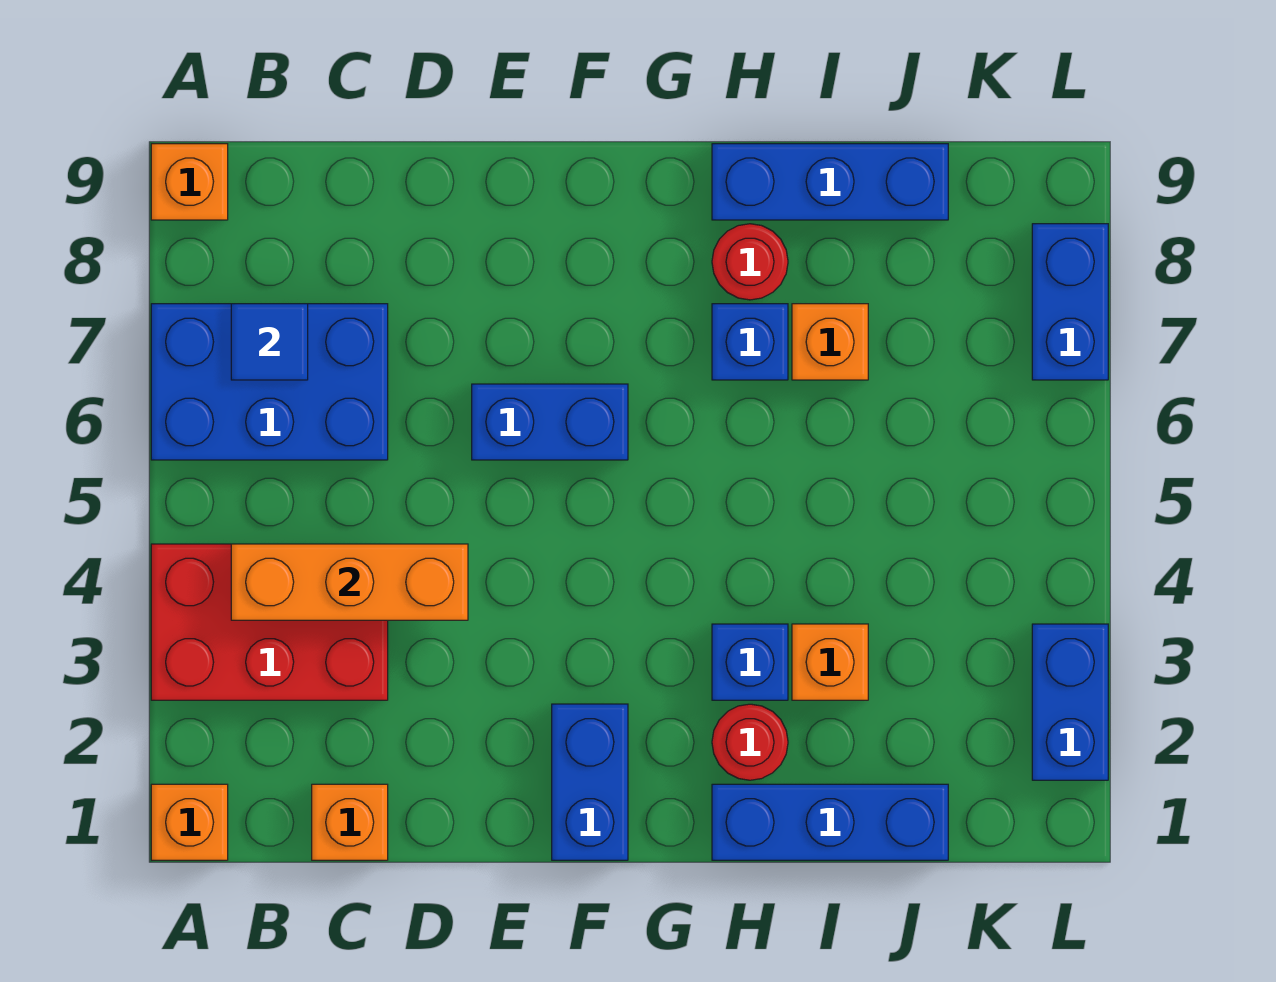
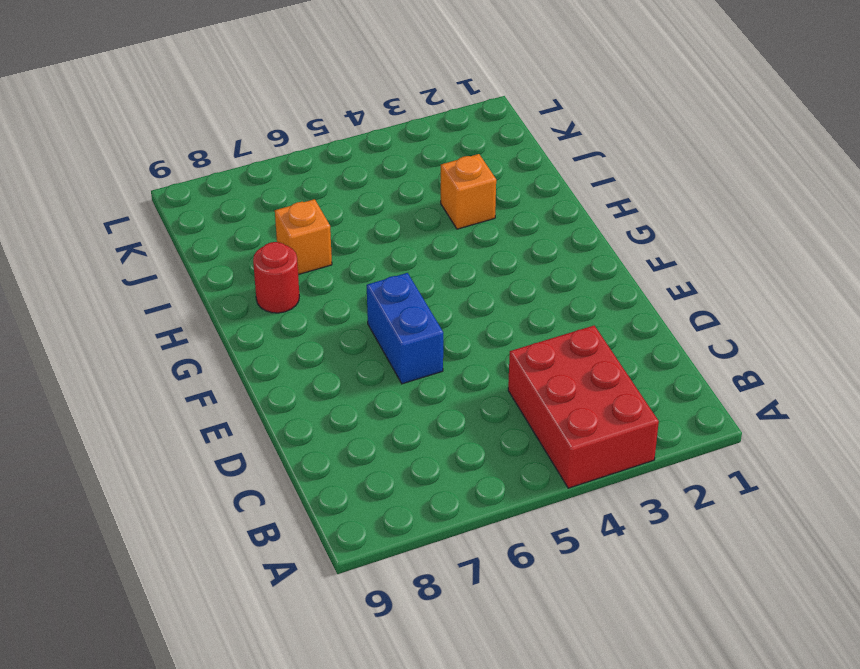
none -> orange brick A1 level 1
none -> blue brick A6:C7 level 1
none -> orange brick A9 level 1

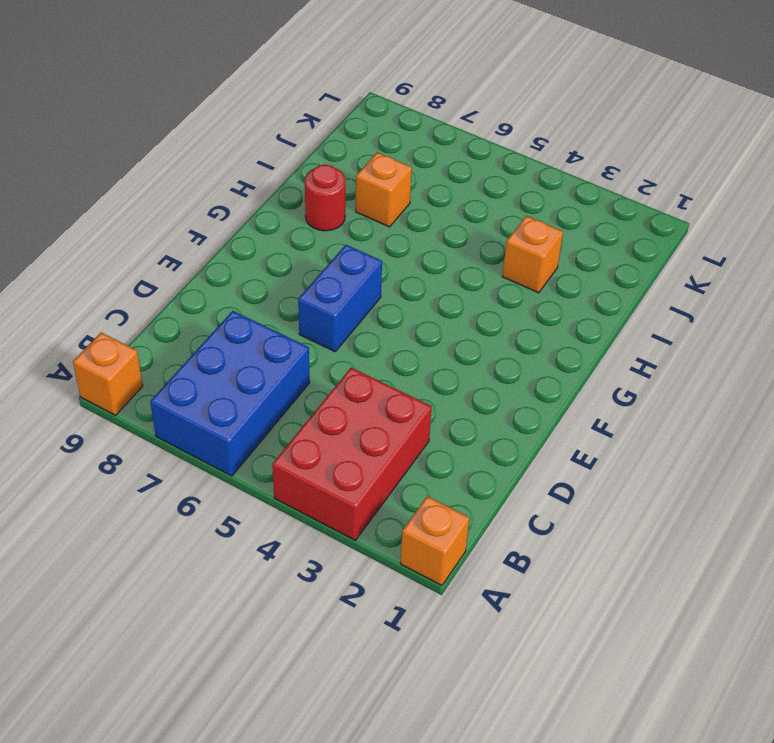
none -> orange brick C1 level 1
none -> blue brick F1:F2 level 1
none -> blue brick H1:J1 level 1

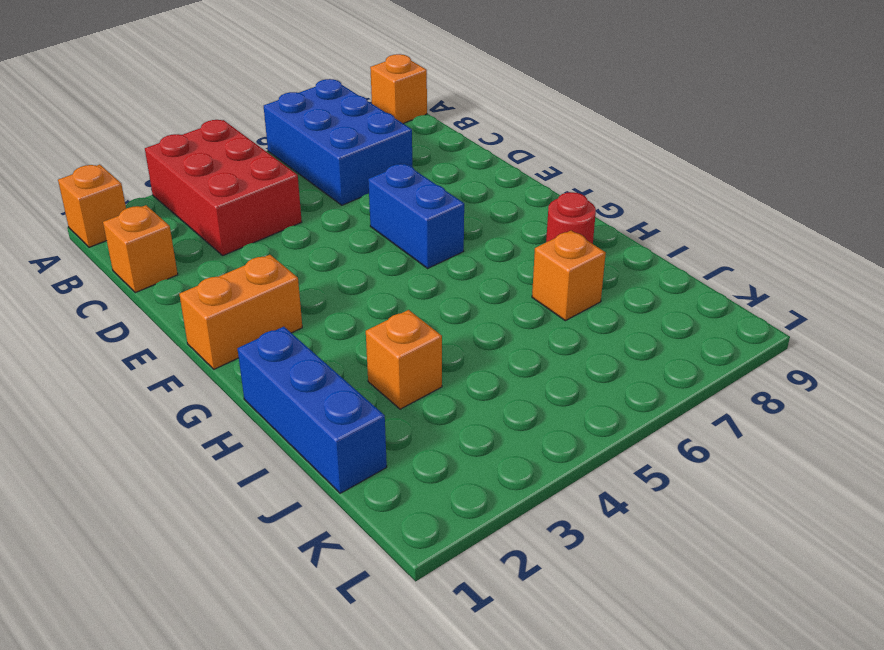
orange brick F1:F2 level 1 -> blue brick F1:F2 level 1
none -> red round brick H2 level 1
none -> blue brick H3 level 1
none -> blue brick H7 level 1

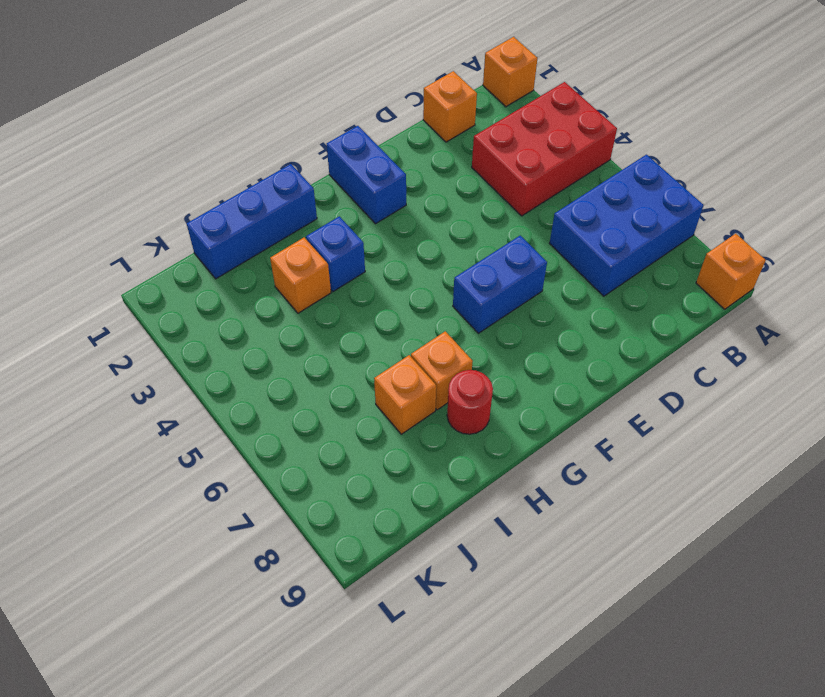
orange brick H7 level 1 -> blue brick H7 level 1
none -> red round brick H2 level 1
none -> blue brick H9:J9 level 1
none -> blue brick L2:L3 level 1

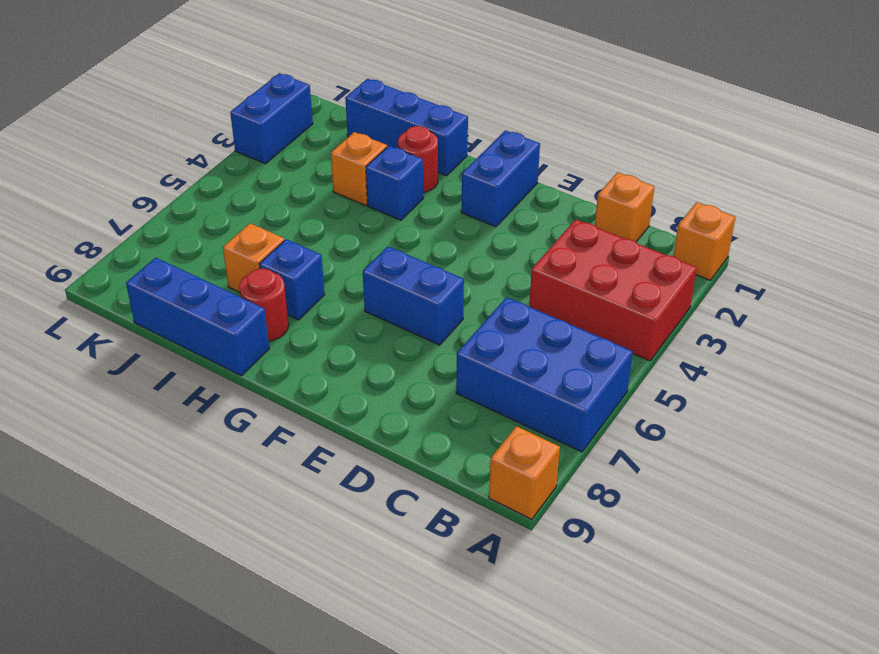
none -> blue brick L7:L8 level 1
none -> orange brick B4:D4 level 2
none -> blue tile B7 level 2

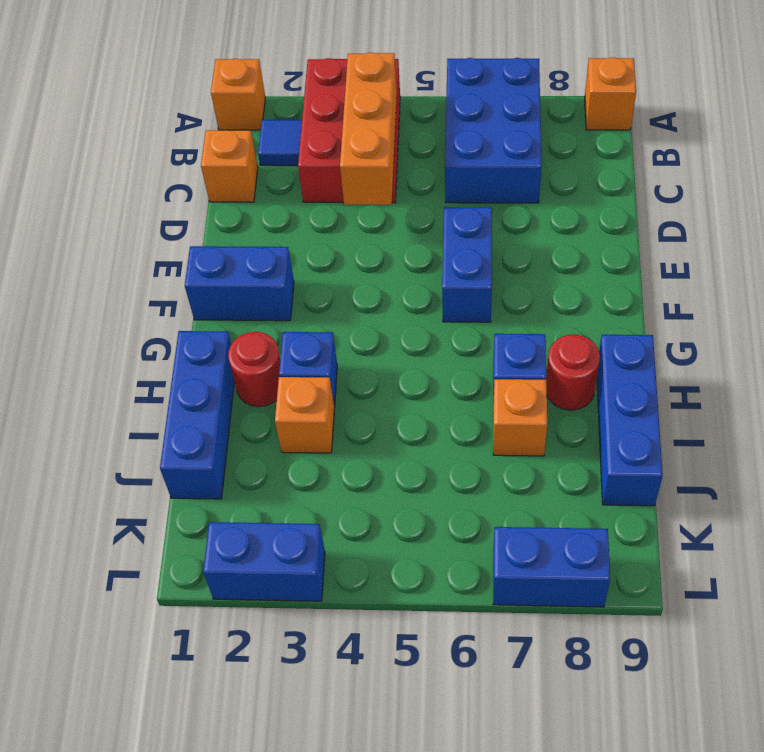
blue tile B2 level 1 -> blue tile B7 level 2

